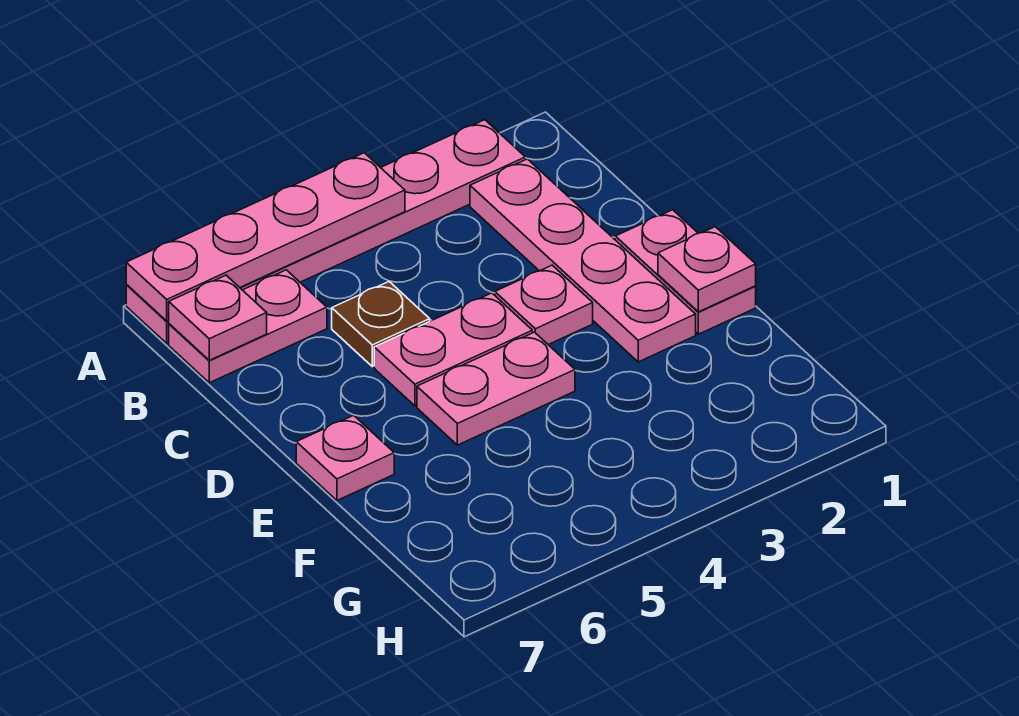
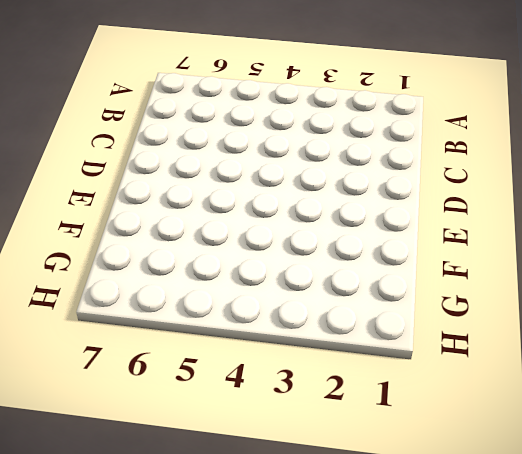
none -> pink plate A2:A7 level 1
none -> pink plate B2:E2 level 1
none -> pink plate B6:B7 level 1

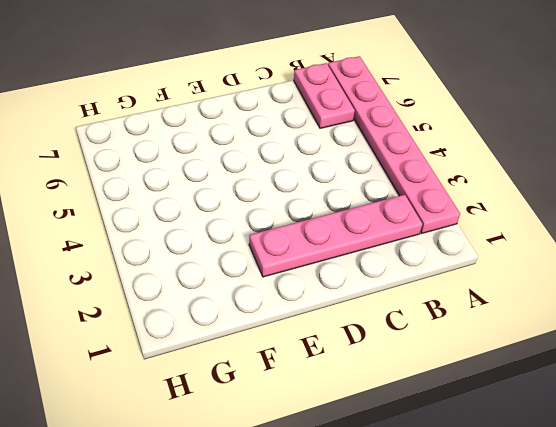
none -> brown plate C5 level 1
none -> pink plate D1:E1 level 1
none -> pink plate D3 level 1

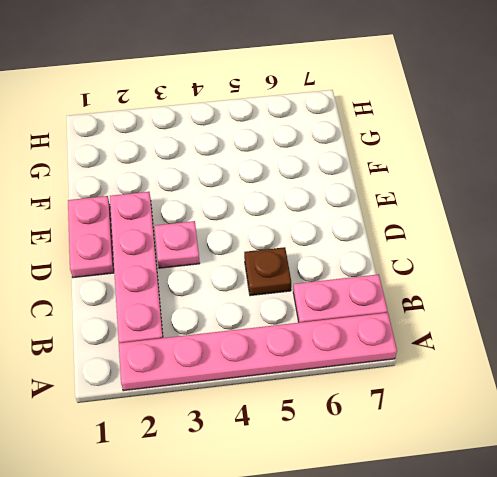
none -> pink plate D4:D5 level 1
none -> pink plate E4:E5 level 1
none -> pink plate E7 level 1

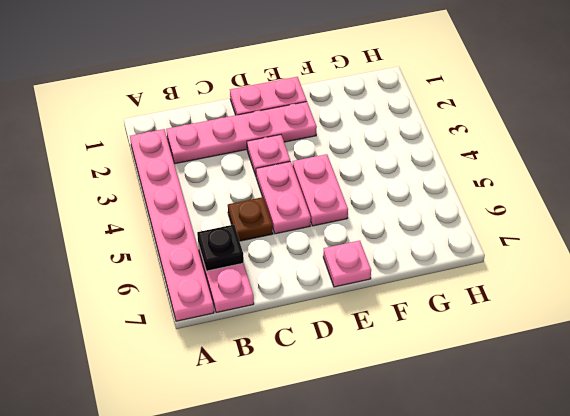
black plate B6 level 2 -> none
none -> pink plate A4:A7 level 2
none -> pink plate B7 level 2
none -> pink plate E1 level 2

